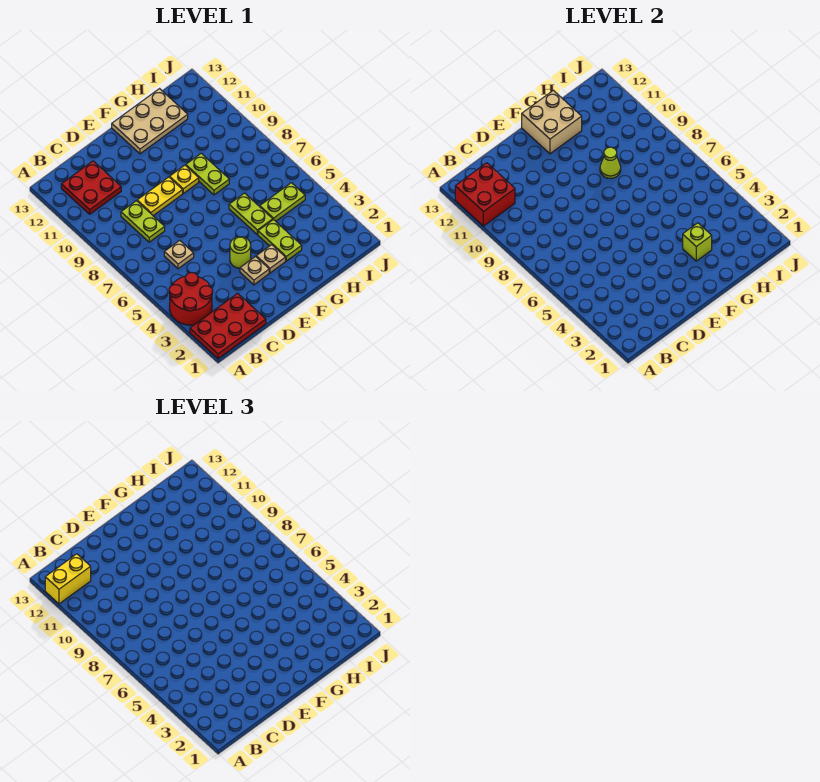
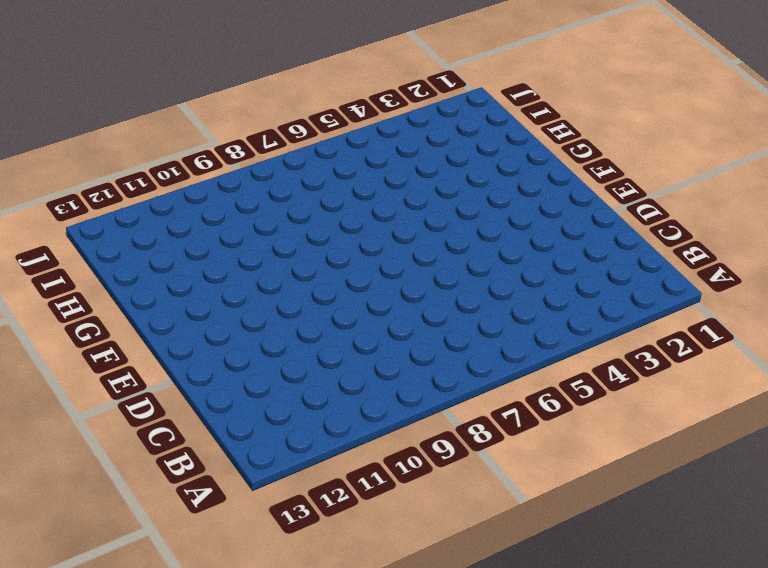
none -> red plate A1:C2 level 1
none -> red round brick A3:B4 level 1
none -> red plate B11:C12 level 1

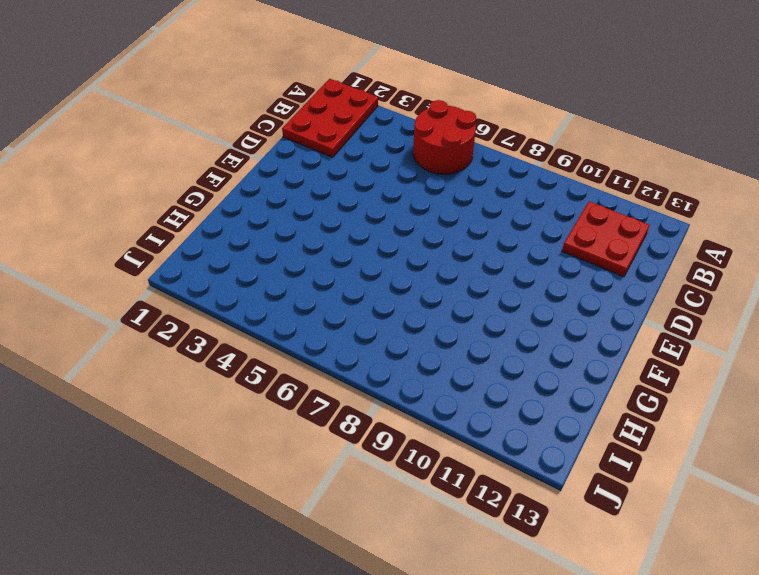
red round brick A5:B6 level 1 -> red round brick A3:B4 level 1
none -> tan plate C6 level 1
none -> lime plate C8:C9 level 1
none -> yellow plate D9:E9 level 1

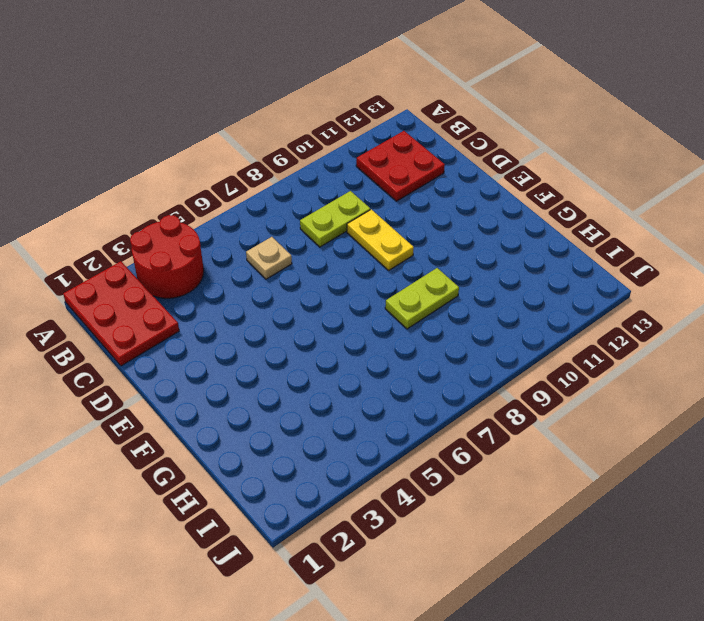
none -> tan plate E3 level 1
none -> lime round brick E4 level 1
none -> tan plate F3 level 1

